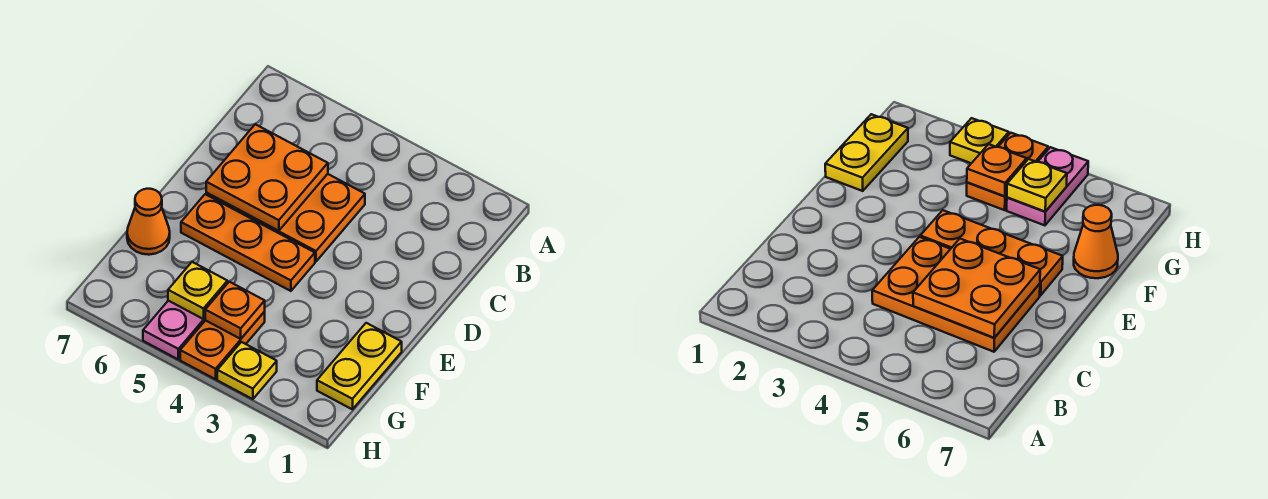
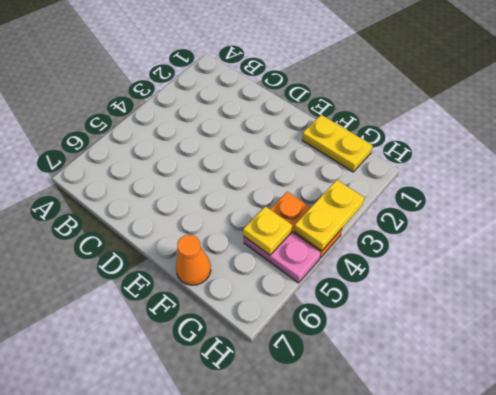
yellow plate H3:H4 level 2 -> none
none -> orange plate C4:D6 level 1
none -> orange plate E4:E6 level 1

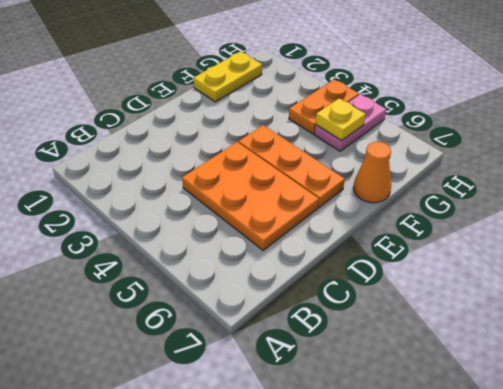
none -> yellow plate H3 level 1
none -> orange plate C5:D6 level 2

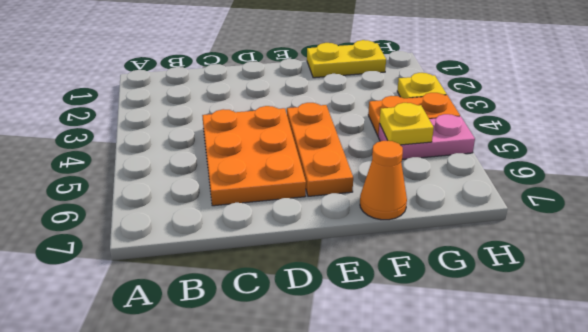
none -> orange plate C5:D6 level 2
none -> orange plate G4 level 2

